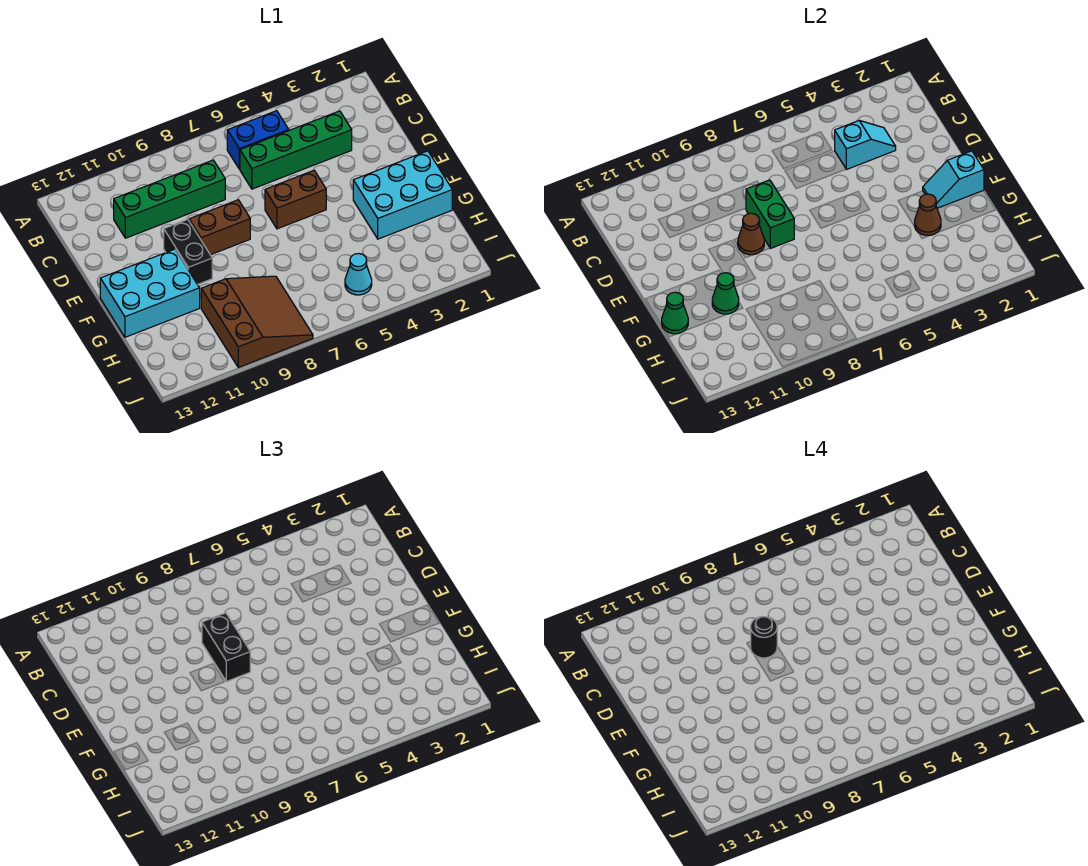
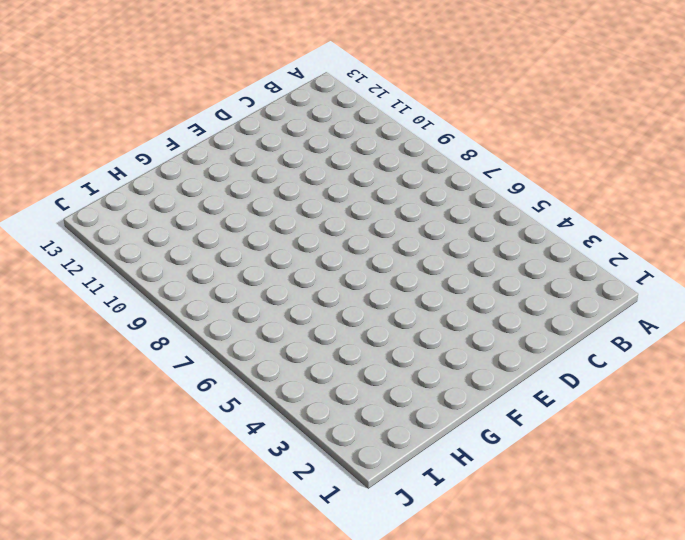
none -> blue brick B5:B6 level 1
none -> green brick C3:C6 level 1
none -> green brick C8:C11 level 1

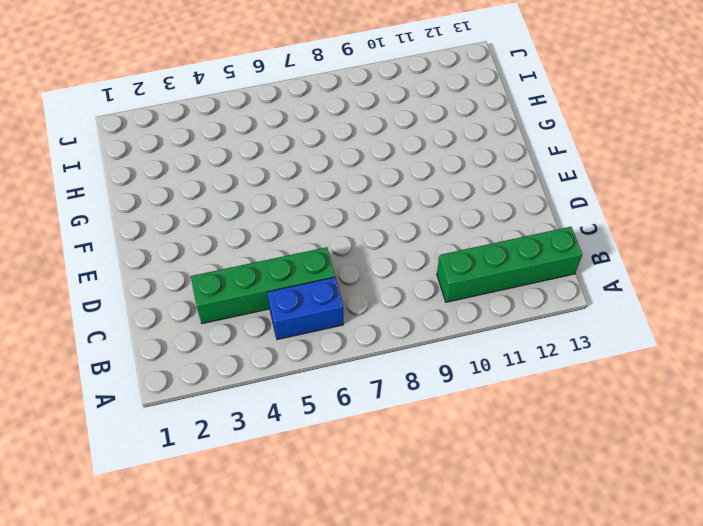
green brick B10:B13 level 1 -> green brick C8:C11 level 1
none -> brown brick E5:E6 level 1
none -> brown brick E8:E9 level 1
none -> black brick E10:F10 level 1

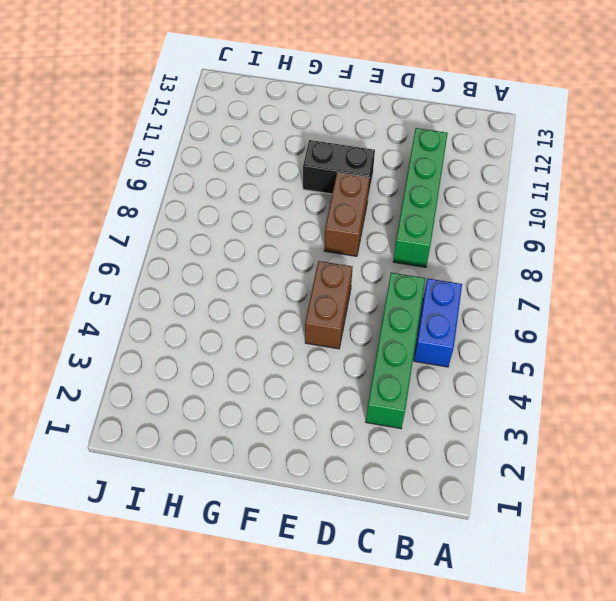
none -> cyan brick F1:G3 level 1
none -> cyan brick F11:G13 level 1
none -> brown slope H8:J10 level 1 top 10

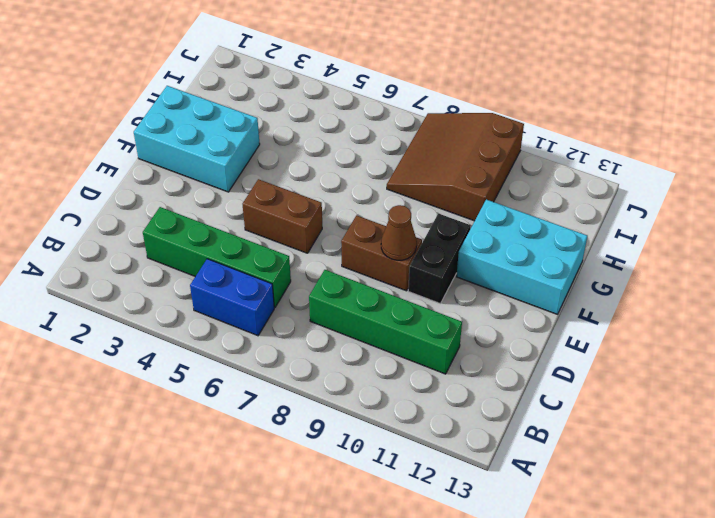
none -> cyan cone I5 level 1
none -> cyan slope C3:C4 level 2 top 4
none -> green brick D8:E8 level 2

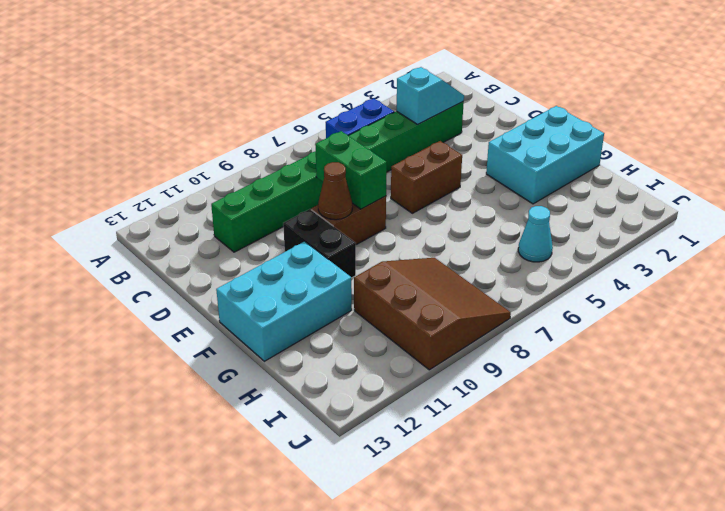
none -> cyan slope F1:F2 level 2 top 1
none -> brown cone G3 level 2
none -> green cone G11 level 2

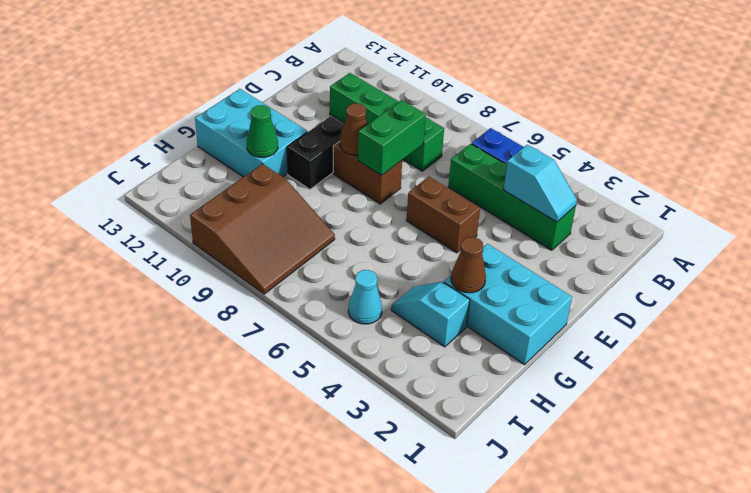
cyan slope H3:H4 level 1 top 3 -> cyan slope F1:F2 level 2 top 1
none -> green cone G13 level 2
none -> black brick D8:E8 level 3
none -> black round brick D8 level 4

